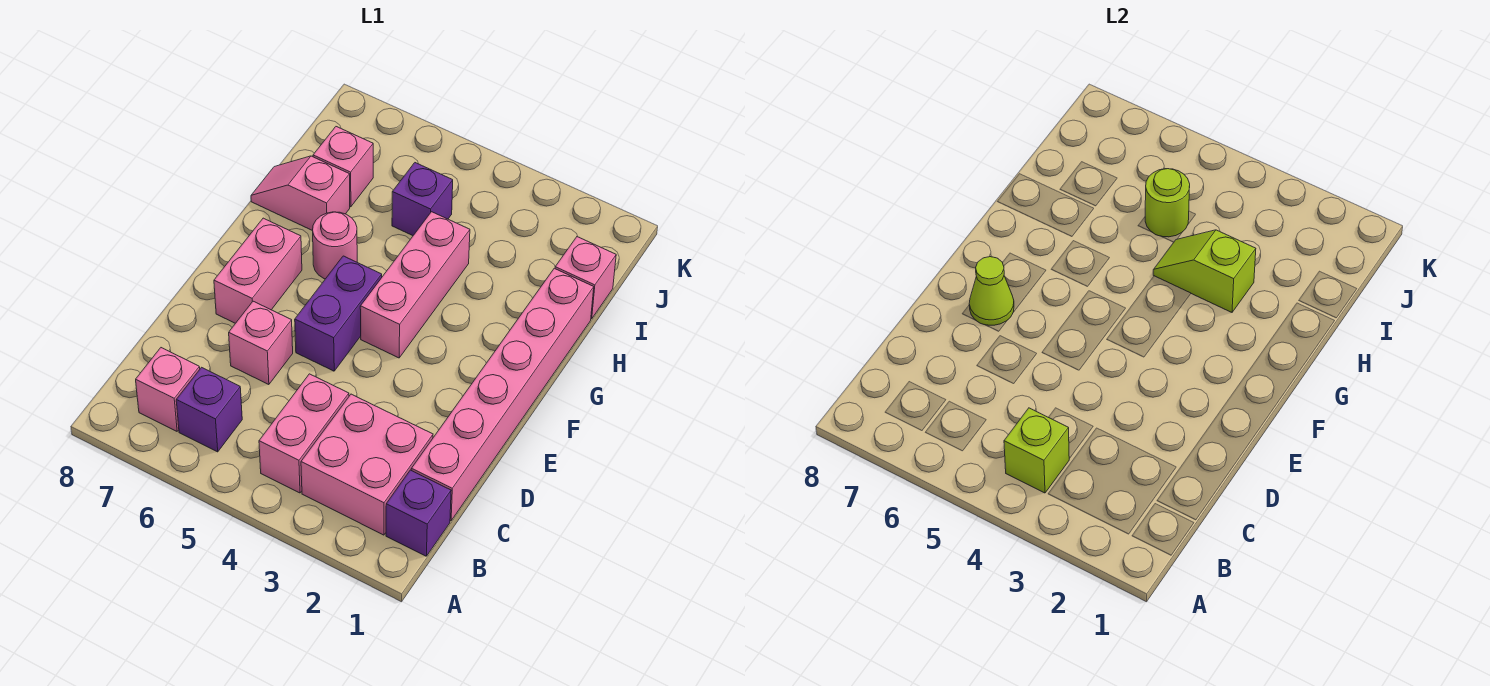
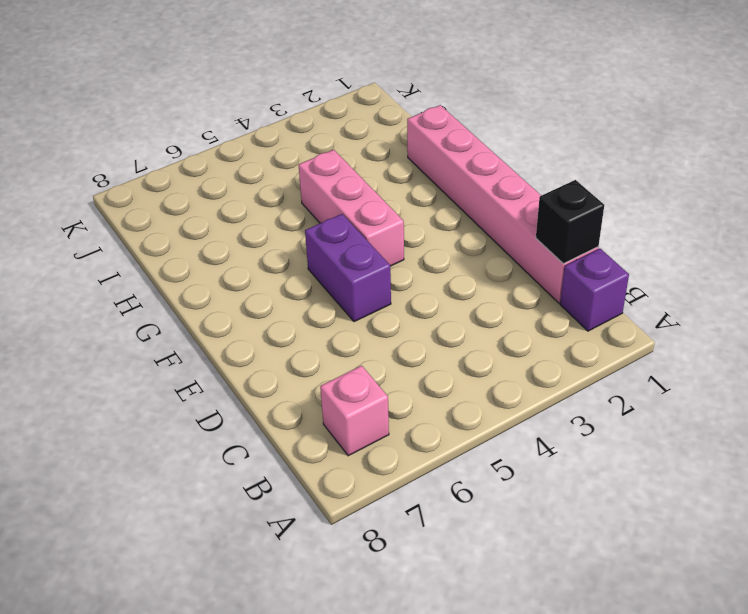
black brick C1 level 2 -> none
none -> pink brick B2:C3 level 1
none -> pink brick B4:C4 level 1
none -> purple brick B6 level 1

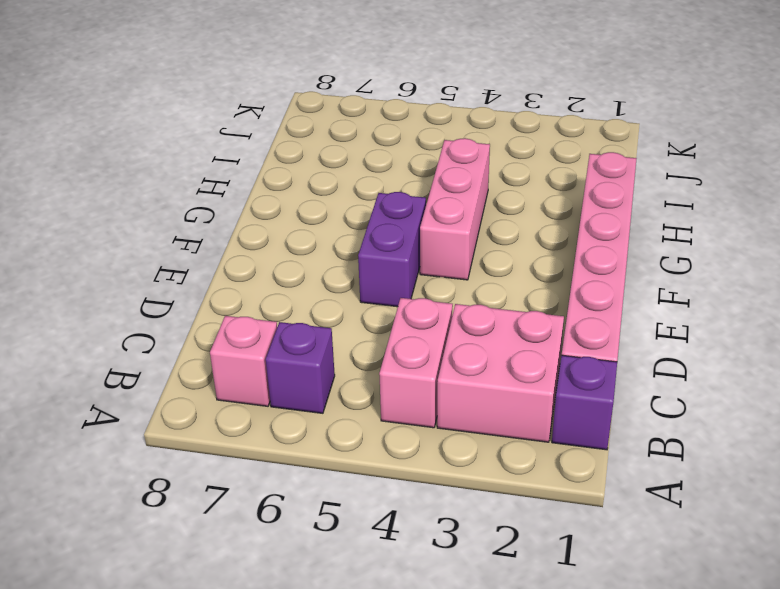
none -> pink brick D6 level 1
none -> pink brick E7:F7 level 1
none -> pink round brick G6 level 1

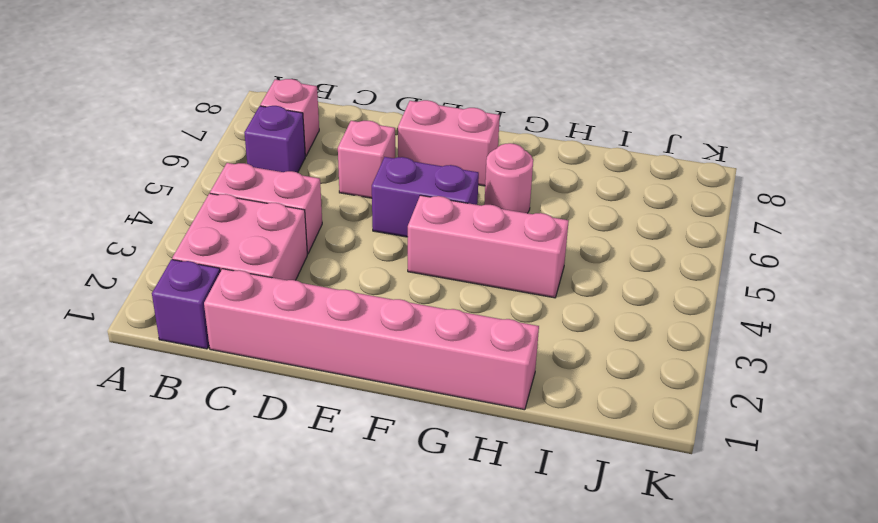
none -> pink slope H7:H8 level 1 top 7
none -> pink brick I1 level 1
none -> purple brick I5 level 1

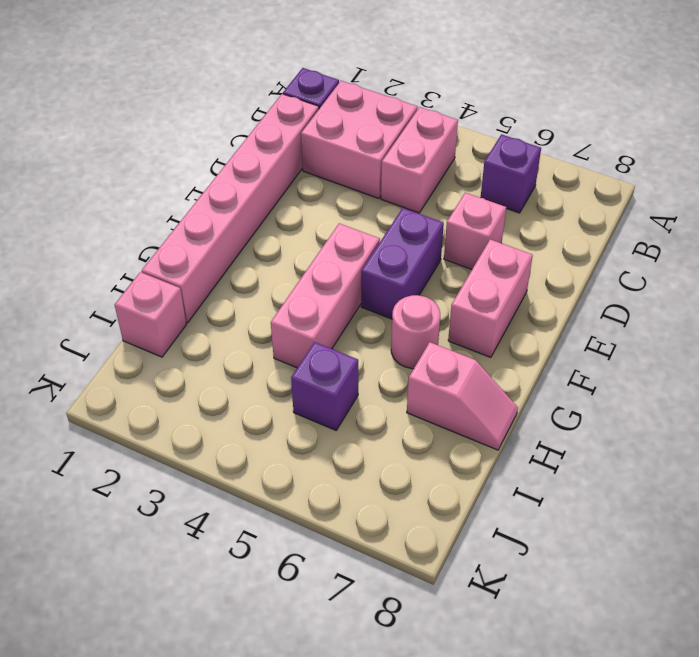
none -> pink brick B7 level 1
none -> pink brick I7 level 1
none -> lime brick B4 level 2

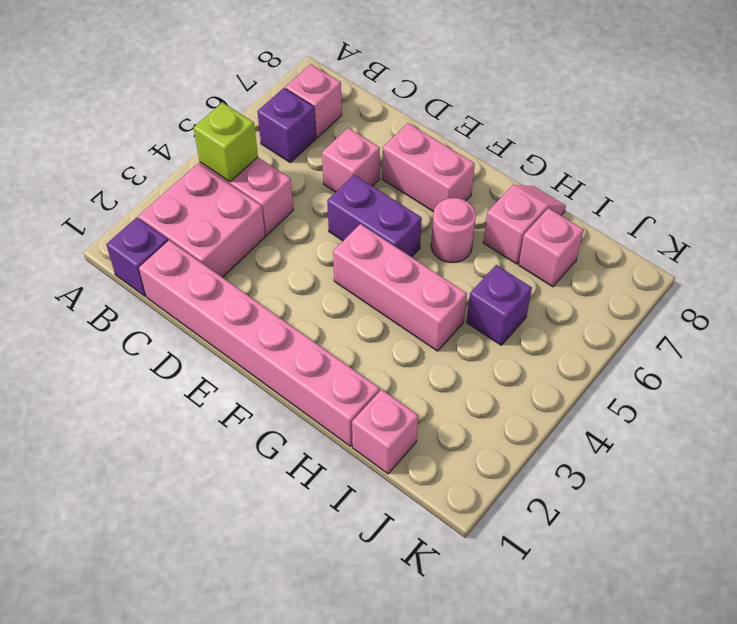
none -> lime cone E7 level 2
none -> lime slope H3:H4 level 2 top 3
none -> lime round brick I5 level 2

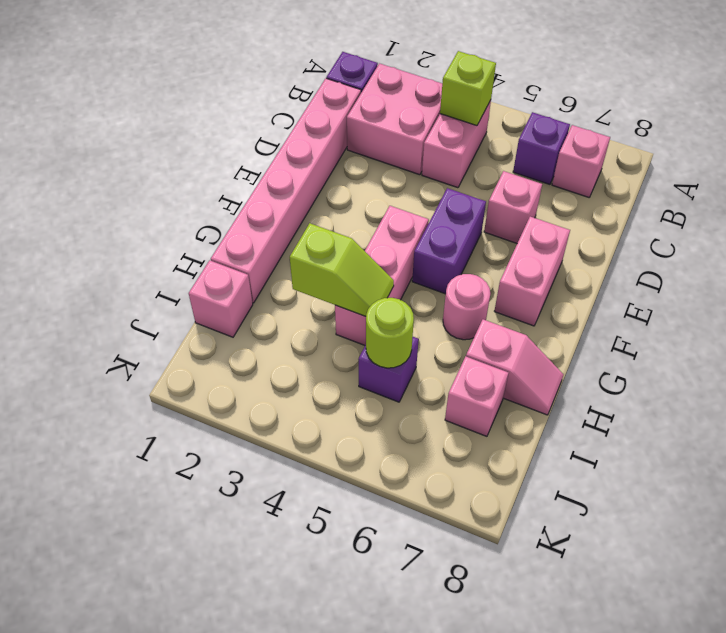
none -> lime cone E7 level 2

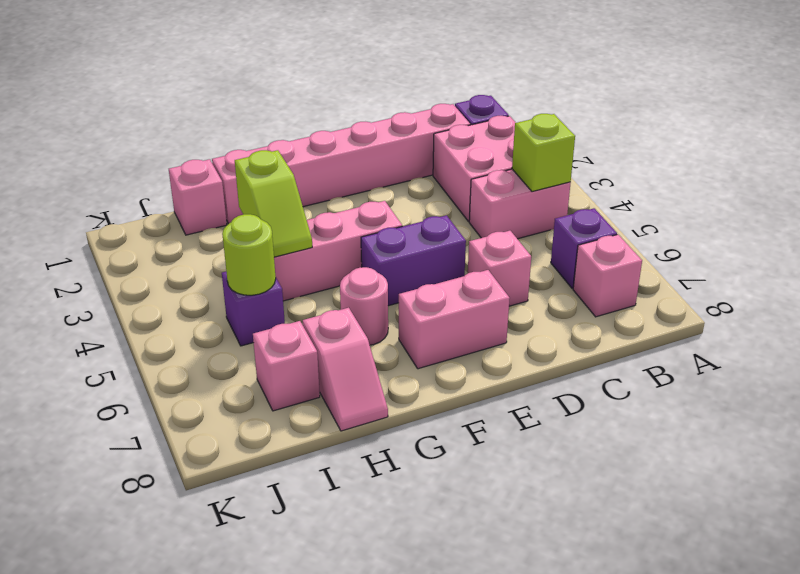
none -> lime cone E7 level 2

